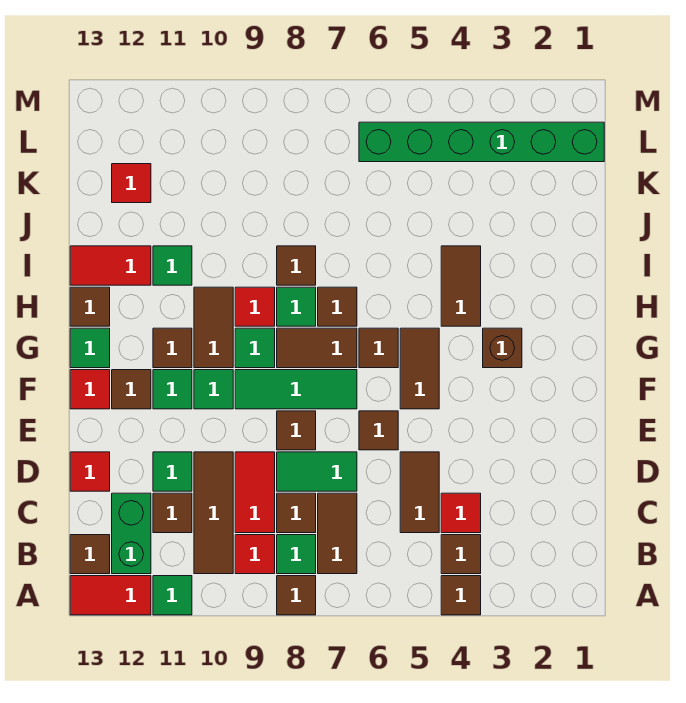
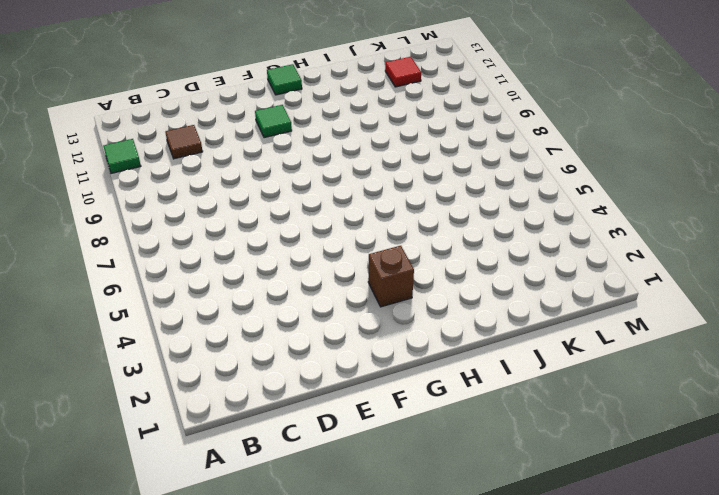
none -> brown tile A4 level 1
none -> brown tile A8 level 1
none -> red tile A12:A13 level 1
none -> brown tile B4 level 1

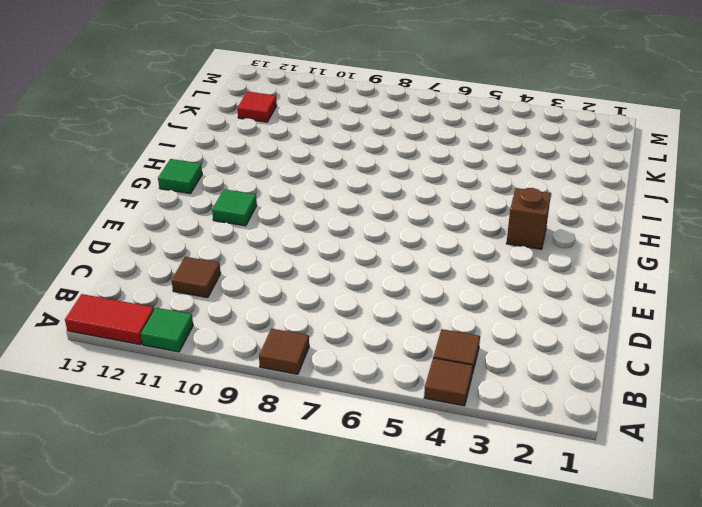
none -> brown tile B7:C7 level 1
none -> green tile B8 level 1
none -> red tile B9 level 1
none -> brown tile B10:D10 level 1

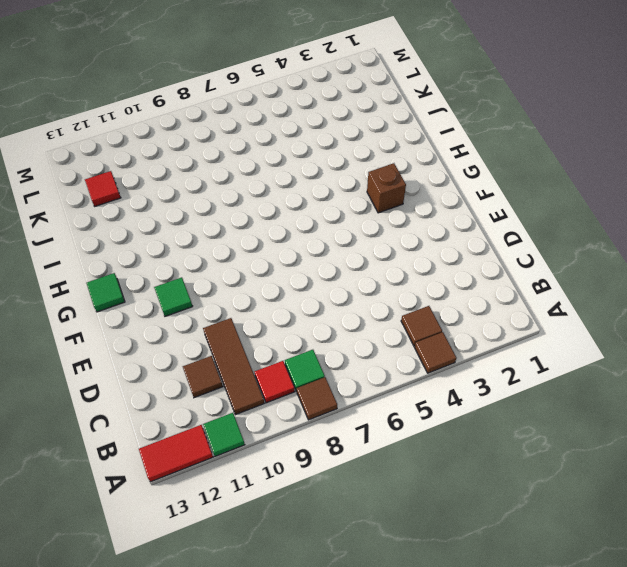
none -> brown tile B7:C7 level 1
none -> green brick B12:C12 level 1
none -> brown tile B13 level 1
none -> red tile C4 level 1

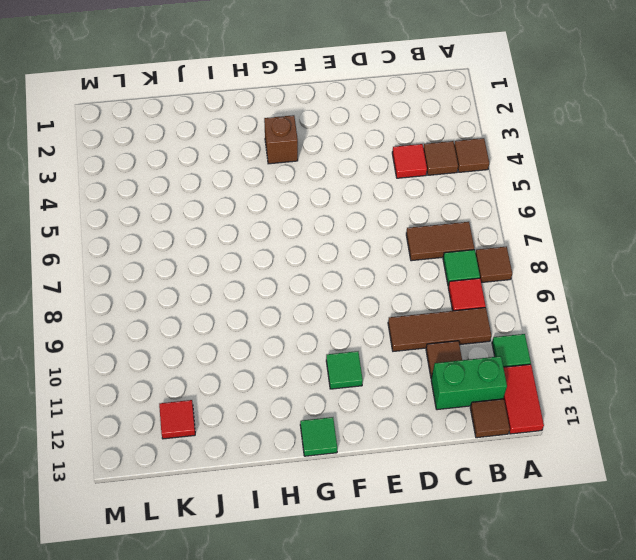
none -> brown tile C5:D5 level 1
none -> brown tile C8 level 1
none -> red tile C9:D9 level 1
none -> green tile D7:D8 level 1

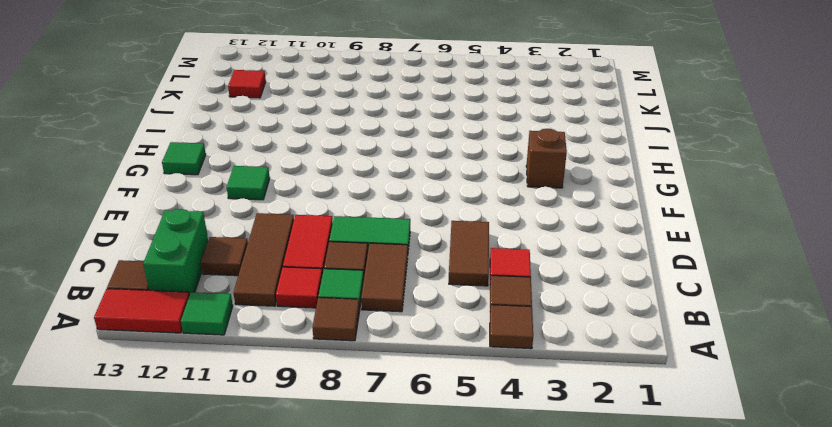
none -> green tile D11 level 1
none -> red tile D13 level 1
none -> brown tile E6 level 1
none -> brown tile E8 level 1

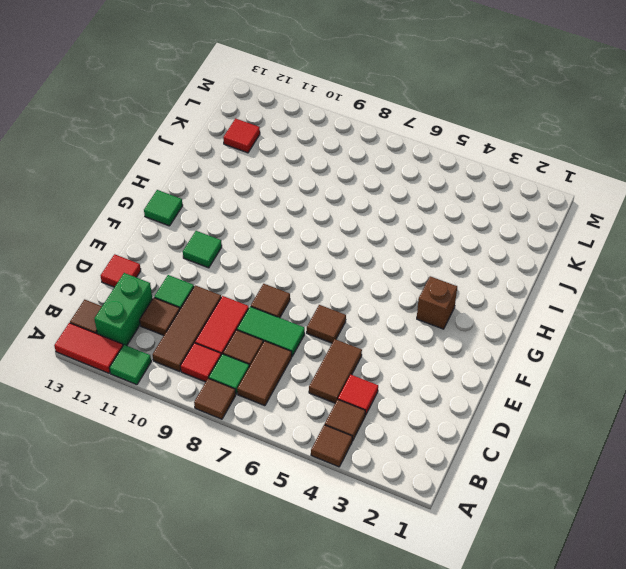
none -> brown tile F5:G5 level 1
none -> green tile F7:F9 level 1
none -> green tile F10 level 1
none -> brown tile F12 level 1

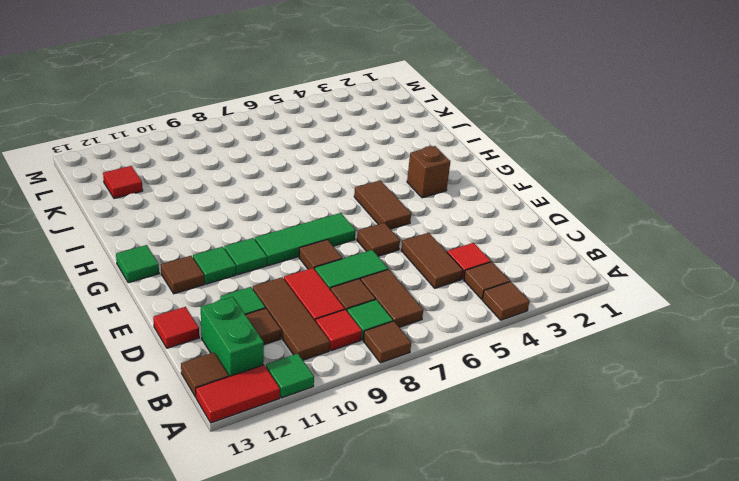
none -> red tile F13 level 1
none -> brown tile G6 level 1
none -> brown tile G7:G8 level 1
none -> green tile G9 level 1

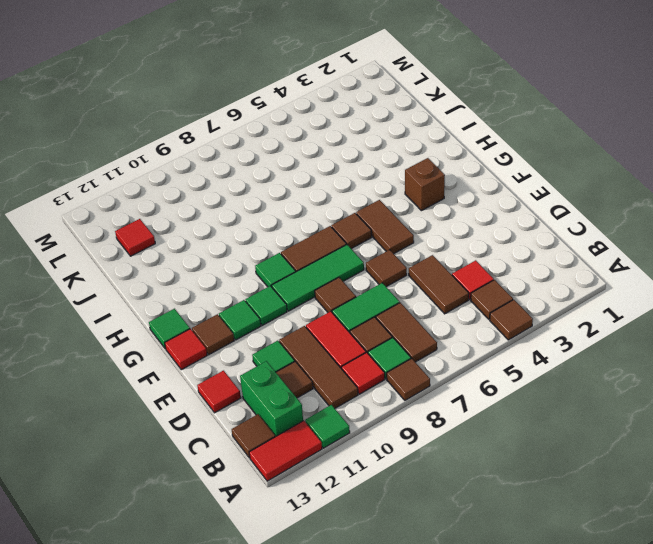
none -> brown tile G10:H10 level 1
none -> brown tile G11 level 1
none -> brown tile H4:I4 level 1
none -> brown tile H7 level 1

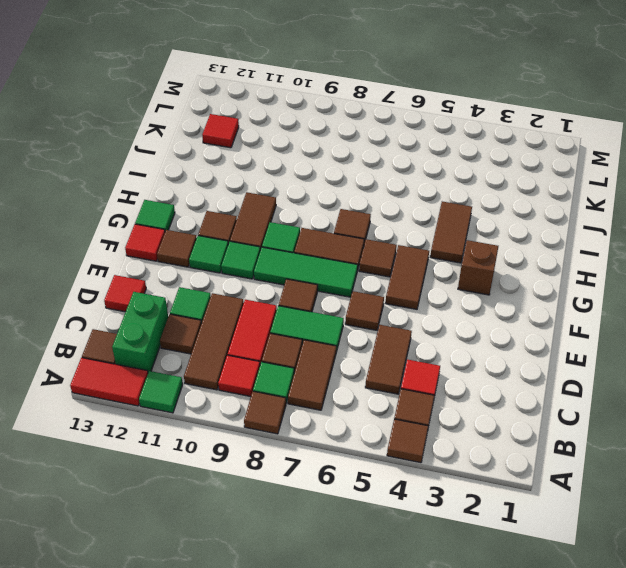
none -> green tile H8 level 1
none -> red tile H9 level 1
none -> brown tile H13 level 1
none -> brown tile I8 level 1

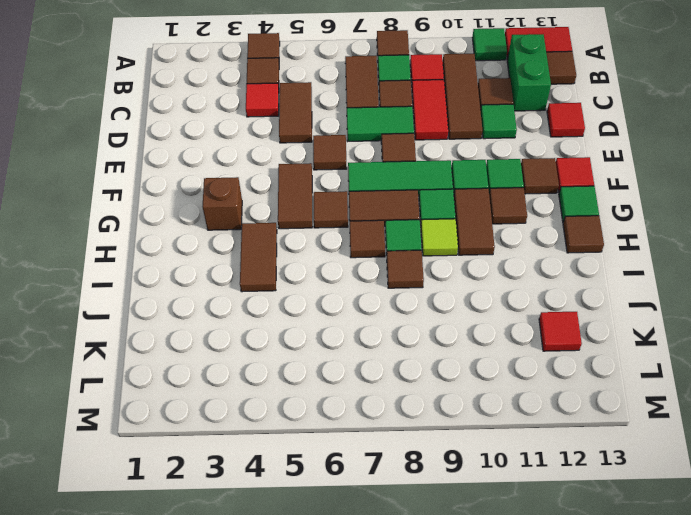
lime tile H9 level 1 -> red tile H9 level 1
none -> green tile I11 level 1
none -> red tile I12:I13 level 1
none -> green brick L1:L6 level 1

